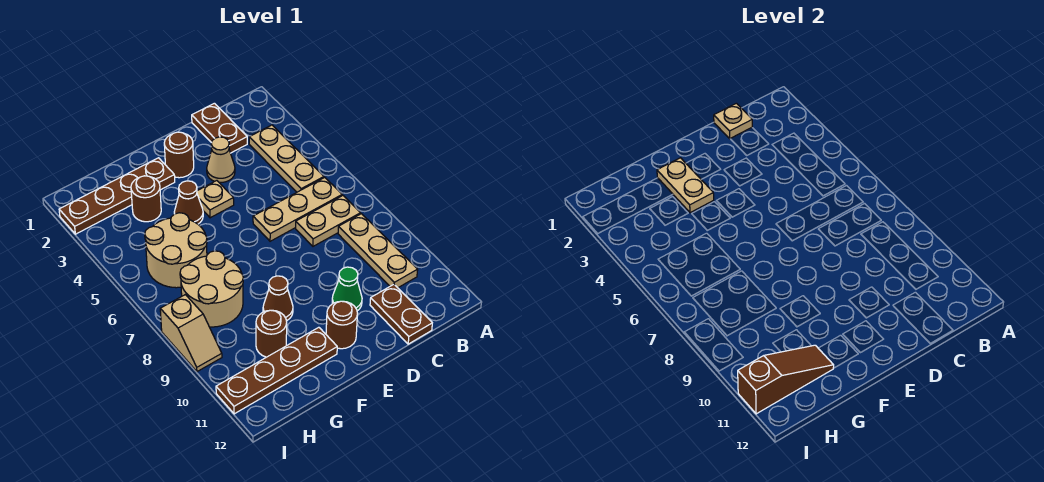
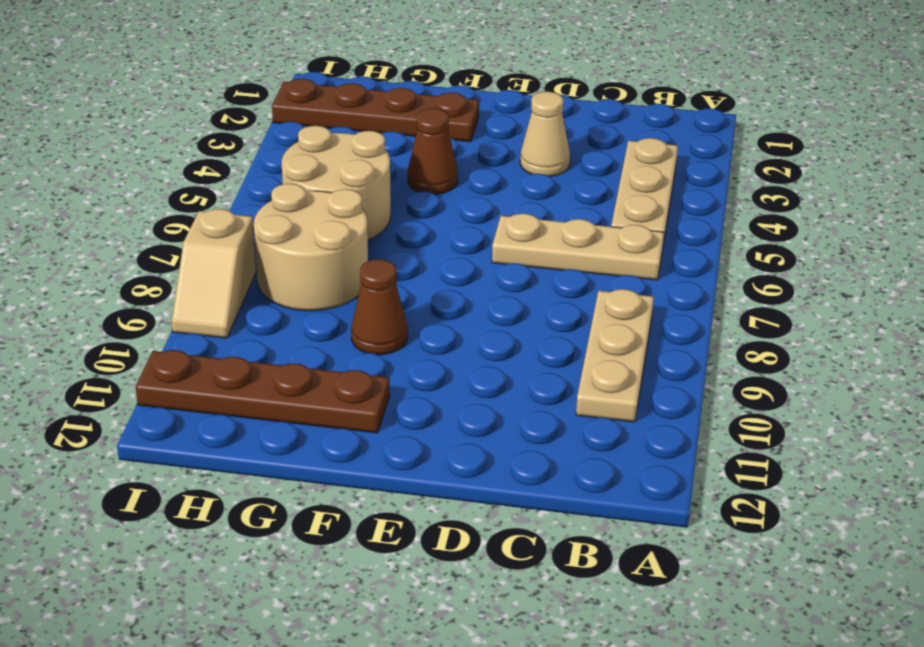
none -> tan plate B7:C7 level 1
none -> brown plate C1:C2 level 1
none -> brown plate C11:C12 level 1

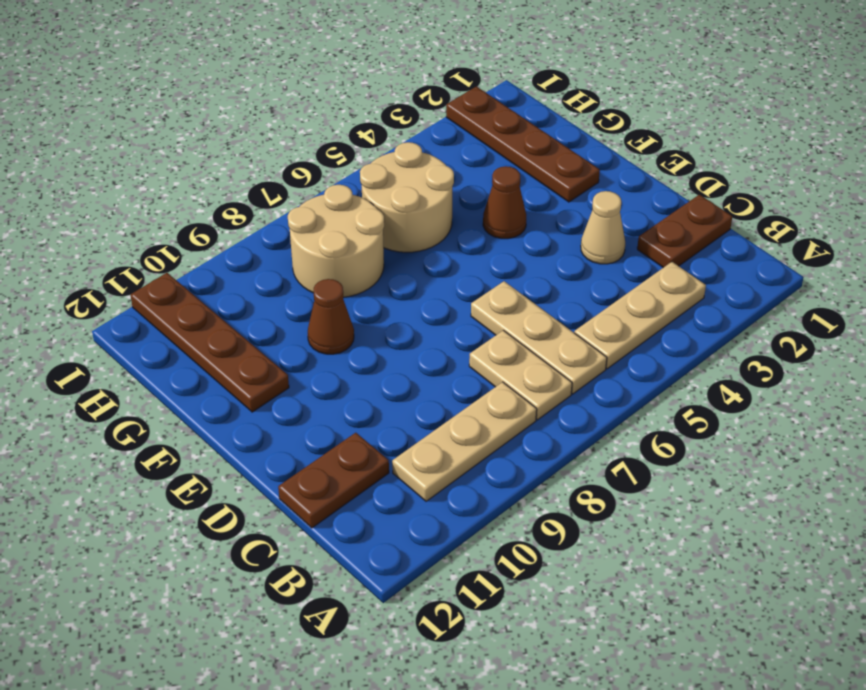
none -> green cone D10 level 1
none -> brown round brick E2 level 1
none -> tan plate E4 level 1

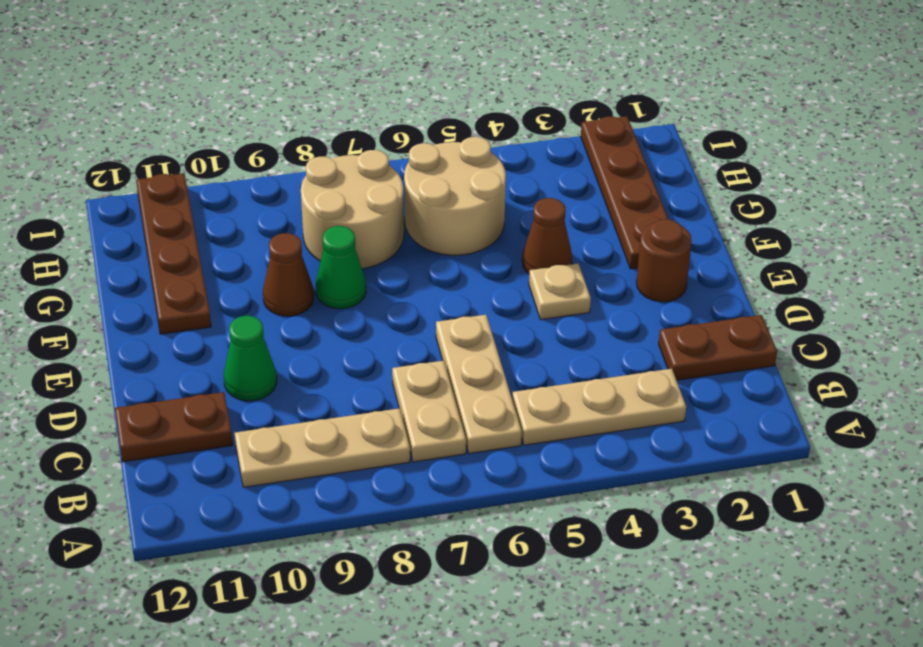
green cone F8 level 1 -> none
none -> tan cone D3 level 1
none -> brown round brick E11 level 1
none -> brown round brick G3 level 1

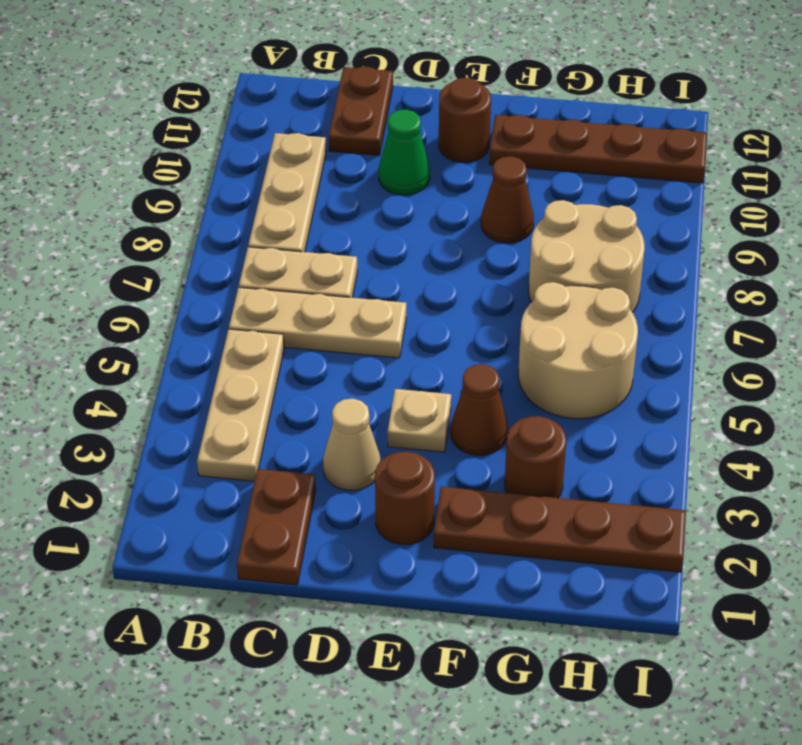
none -> brown round brick G10 level 1
none -> tan slope I8:I9 level 1 top 8
none -> tan plate C1 level 2

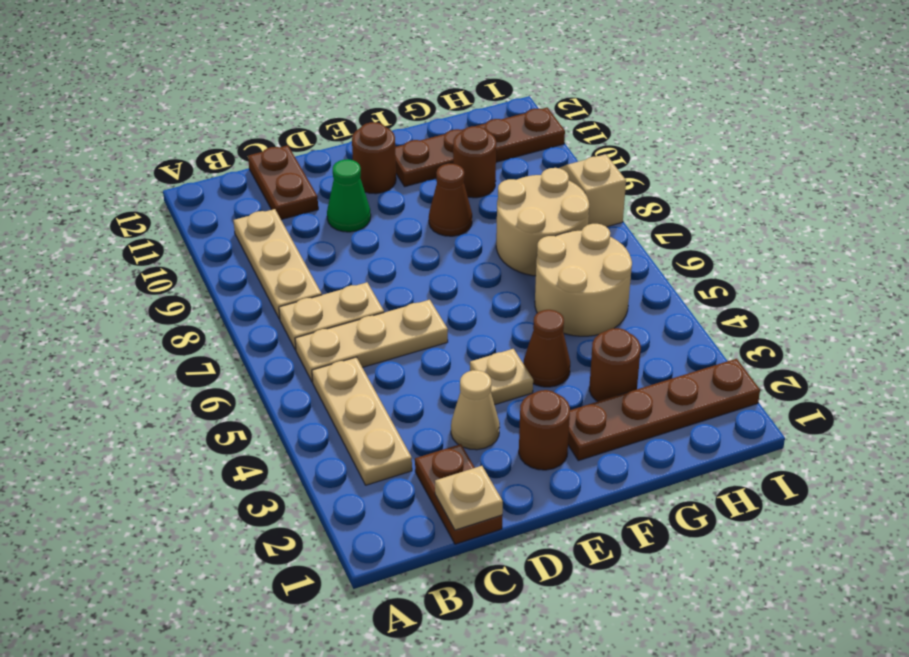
none -> tan plate F2:F3 level 2
none -> brown slope G11:I11 level 2 top I

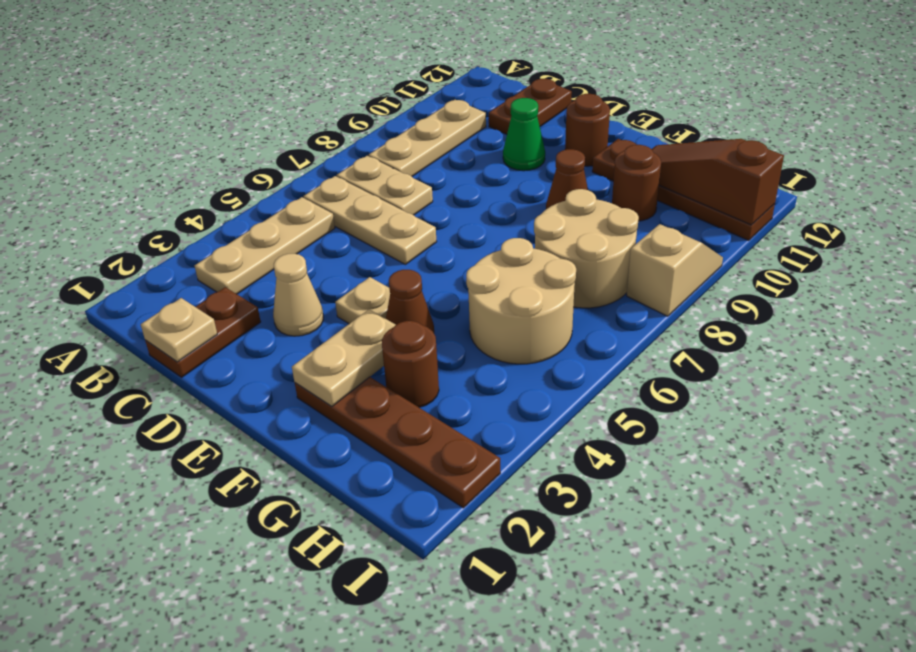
none -> brown round brick E2 level 1

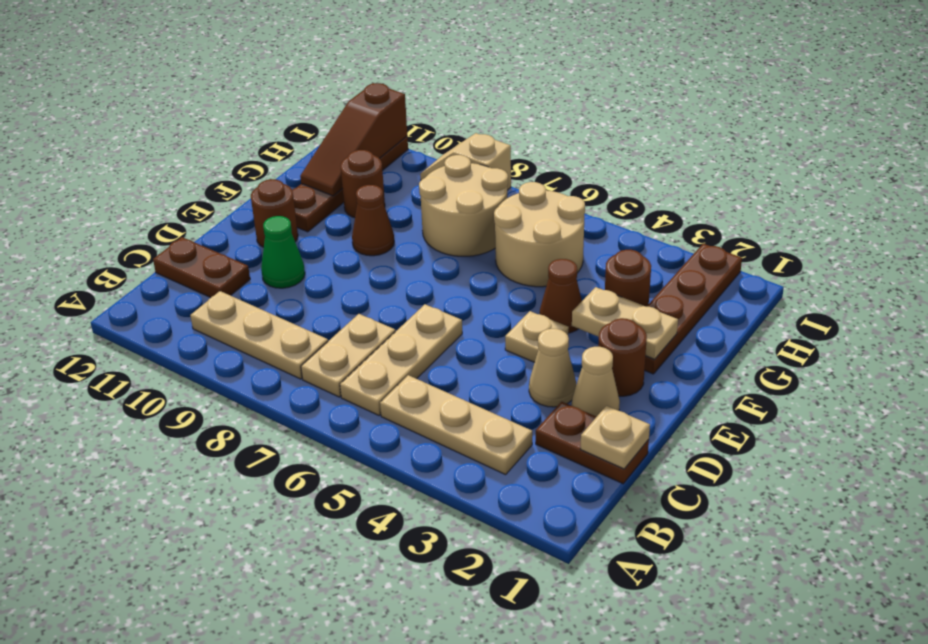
tan cone D2 level 1 -> none

